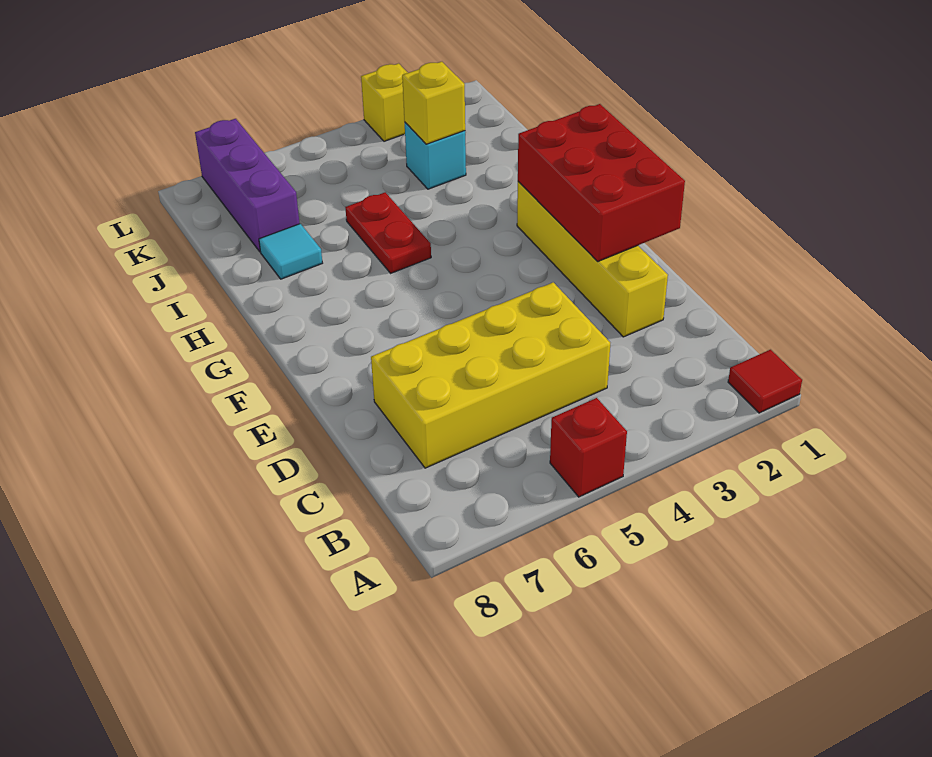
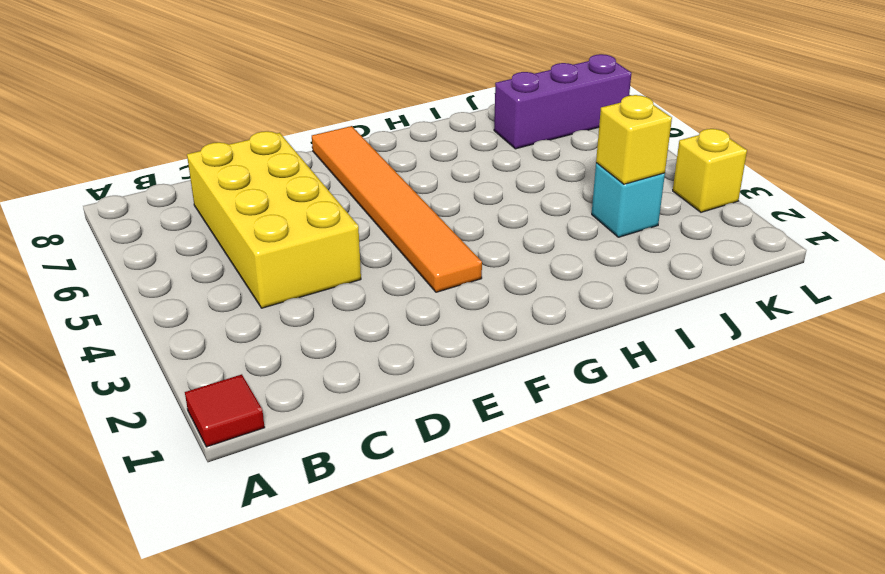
orange tile F3:F8 level 1 -> none
none -> red brick A5 level 1
none -> yellow brick D2:G2 level 1

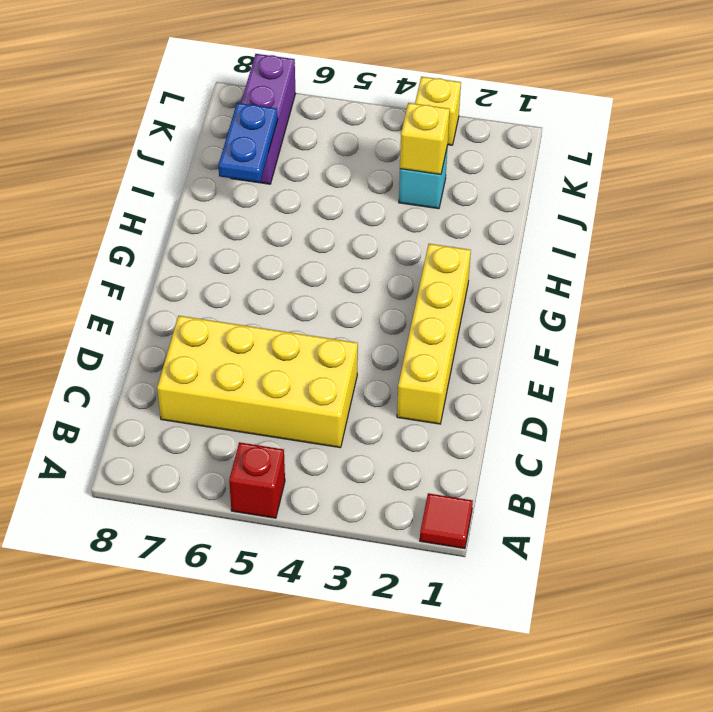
blue plate I7:J7 level 2 -> none
none -> red plate H5:I5 level 1
none -> cyan tile I7 level 1

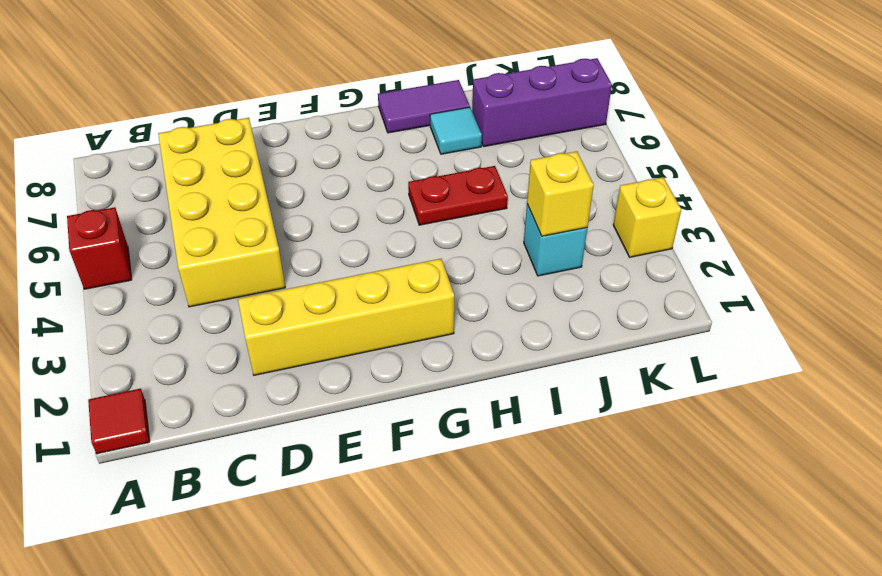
purple tile H8:I8 level 1 -> none
none -> red brick E1:G2 level 2

